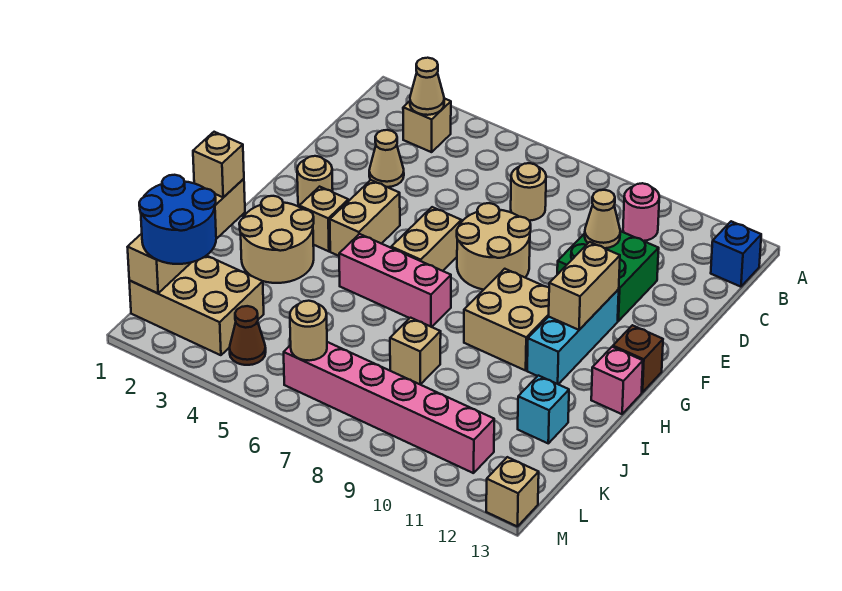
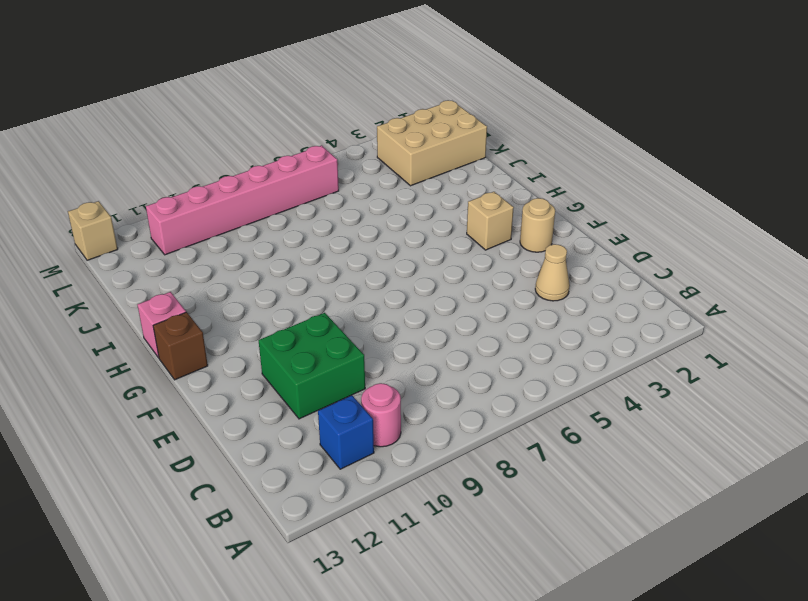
blue brick B11 level 1 -> blue brick B13 level 1
none -> tan brick B3 level 1
none -> tan round brick C7 level 1
none -> tan round brick E7:F8 level 1
none -> tan brick F4:G4 level 1

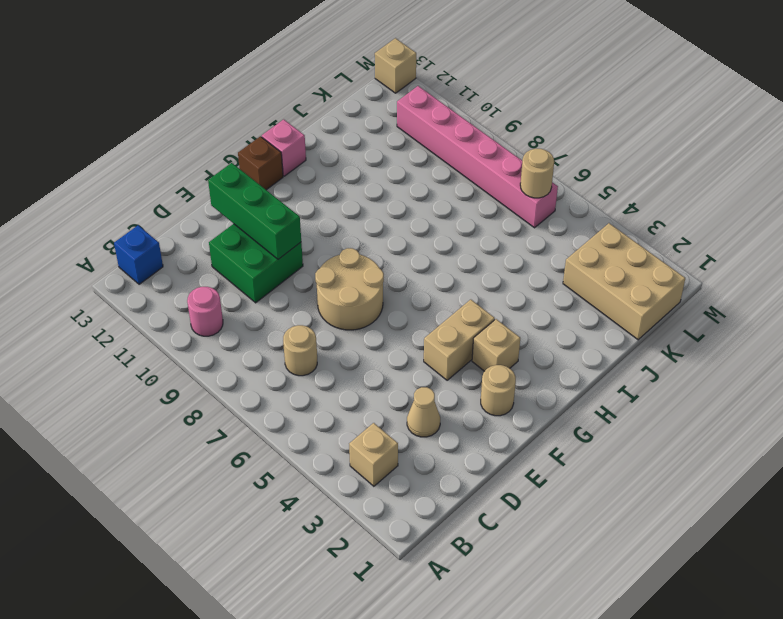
green brick E10:E12 level 2 -> none
none -> tan brick F6:G6 level 1
none -> cyan brick F11:H11 level 1
none -> tan brick G9:H10 level 1
none -> tan round brick H2:I3 level 1

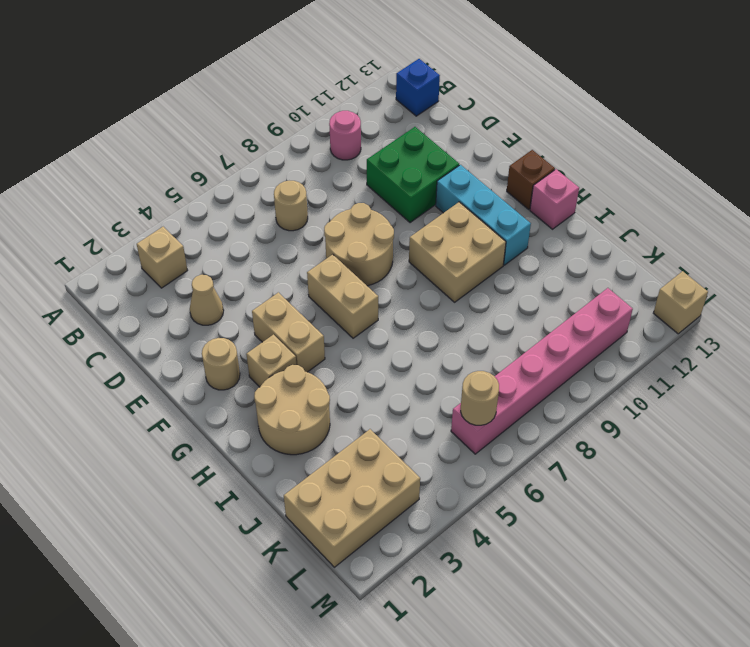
none -> pink brick H5:H7 level 1
none -> tan brick J8 level 1
none -> cyan brick J12 level 1
none -> brown cone L4 level 1

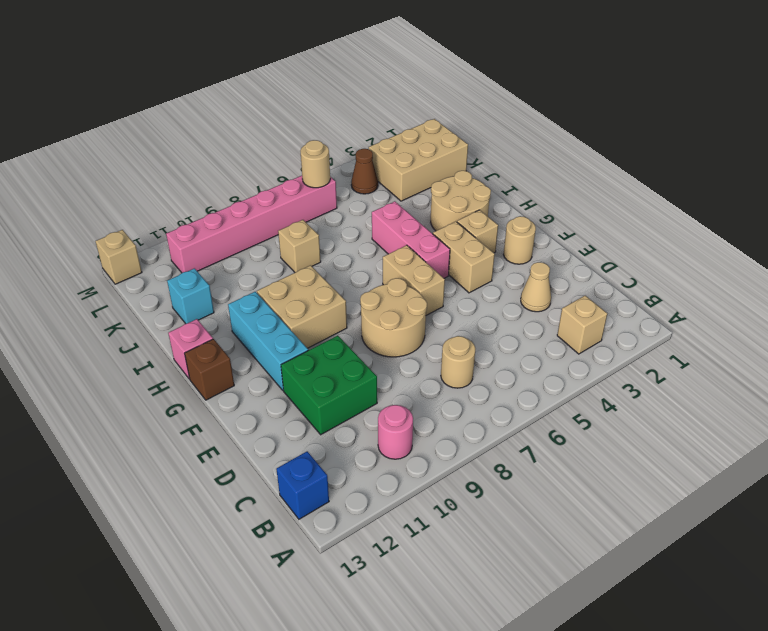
pink brick G5:I5 level 1 -> pink brick H5:H7 level 1
none -> tan cone B3 level 2
none -> tan cone D10 level 2
none -> tan brick F11:G11 level 2
none -> tan brick I1:L1 level 2

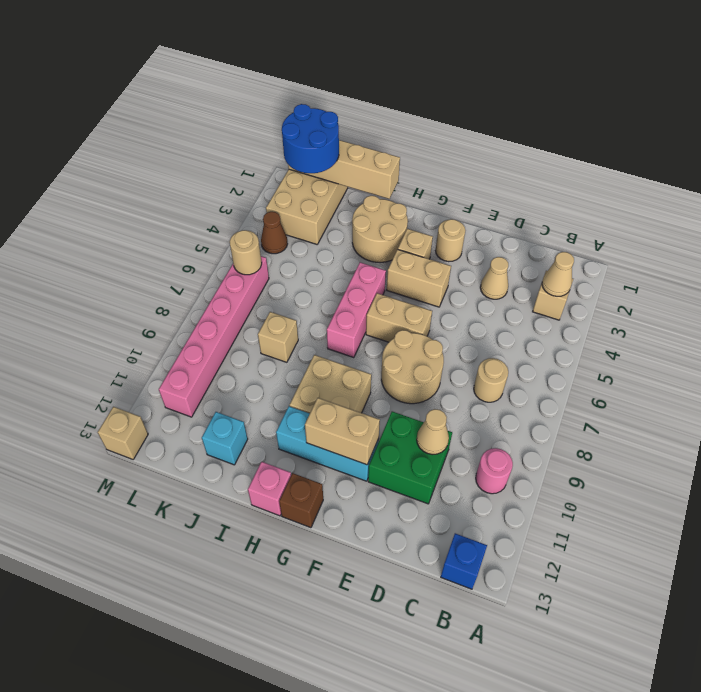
none -> tan brick I1 level 3

